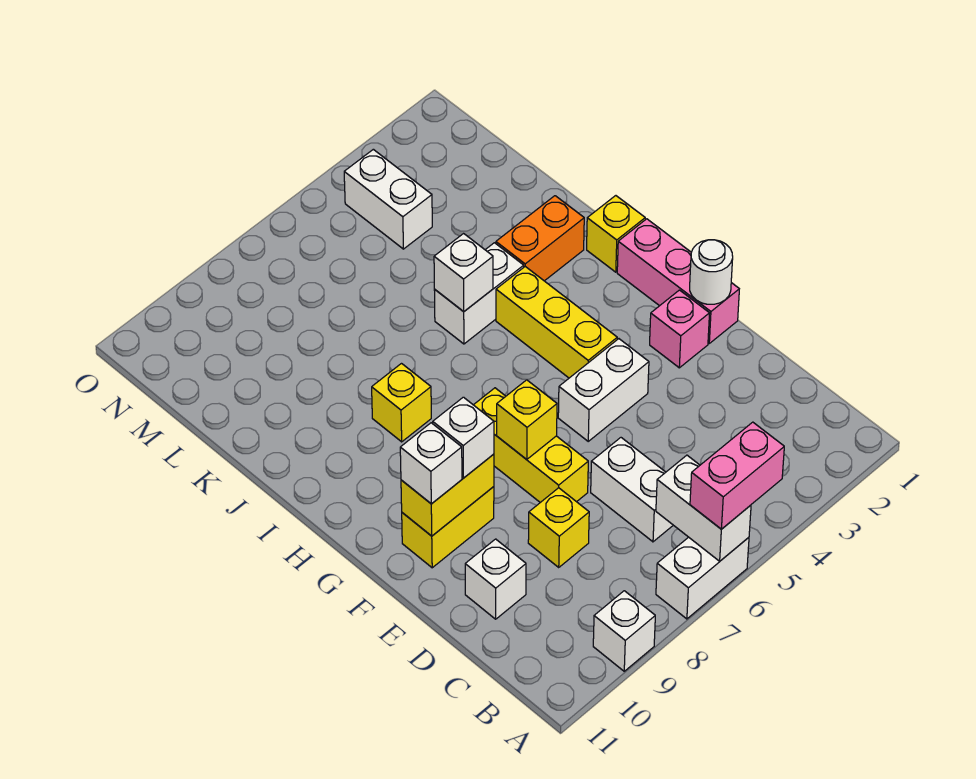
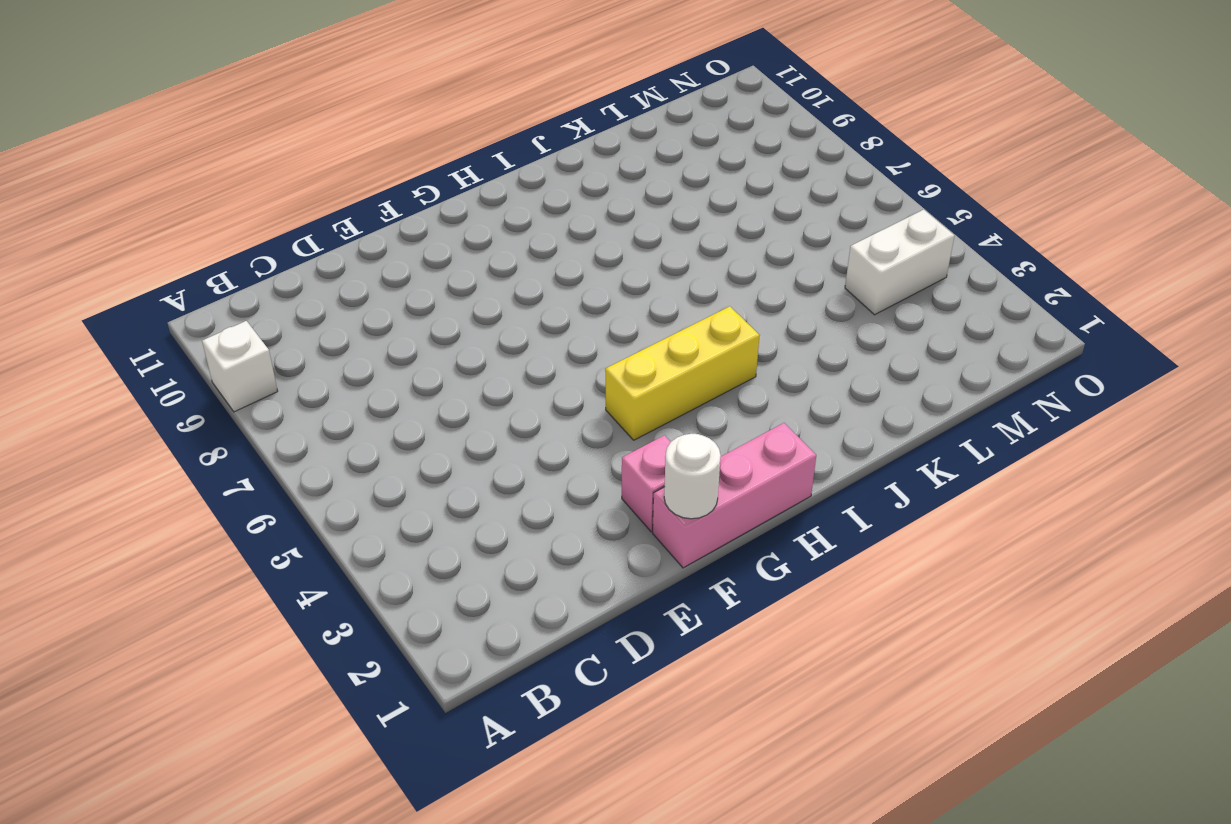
none -> white brick A6:A7 level 1
none -> white brick C6:D6 level 1
none -> yellow brick D8 level 1

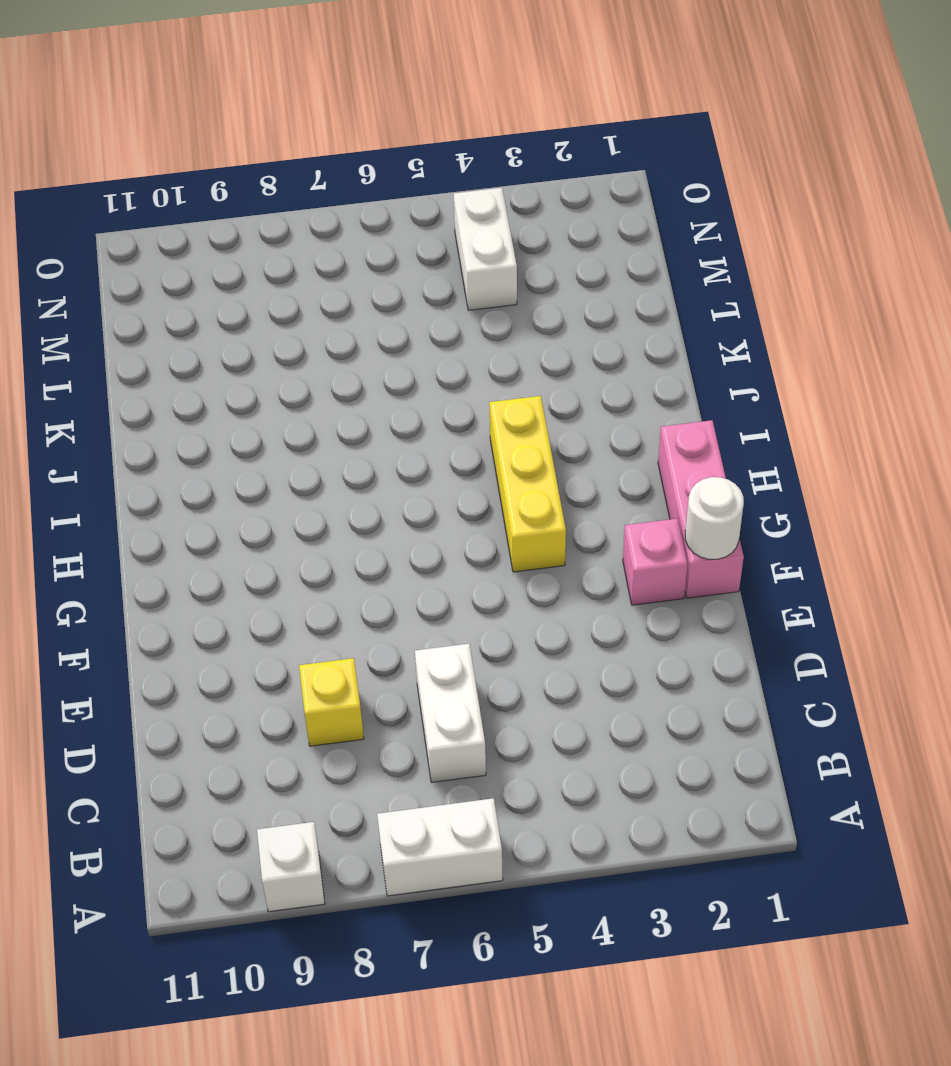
none -> white brick D10 level 1
none -> yellow brick E7:G7 level 1
none -> white brick F4:F5 level 1

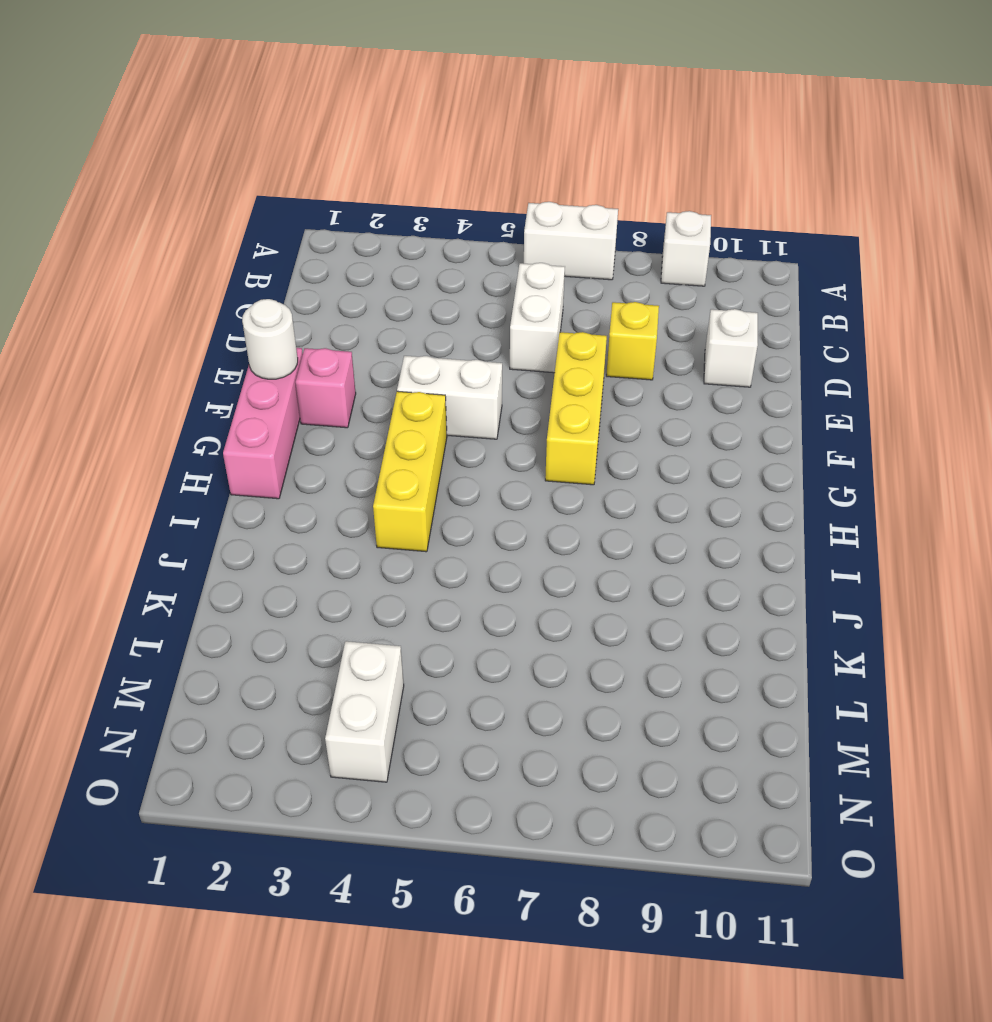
none -> yellow brick F9:F10 level 1
none -> yellow brick I1 level 1
none -> yellow brick I8 level 1

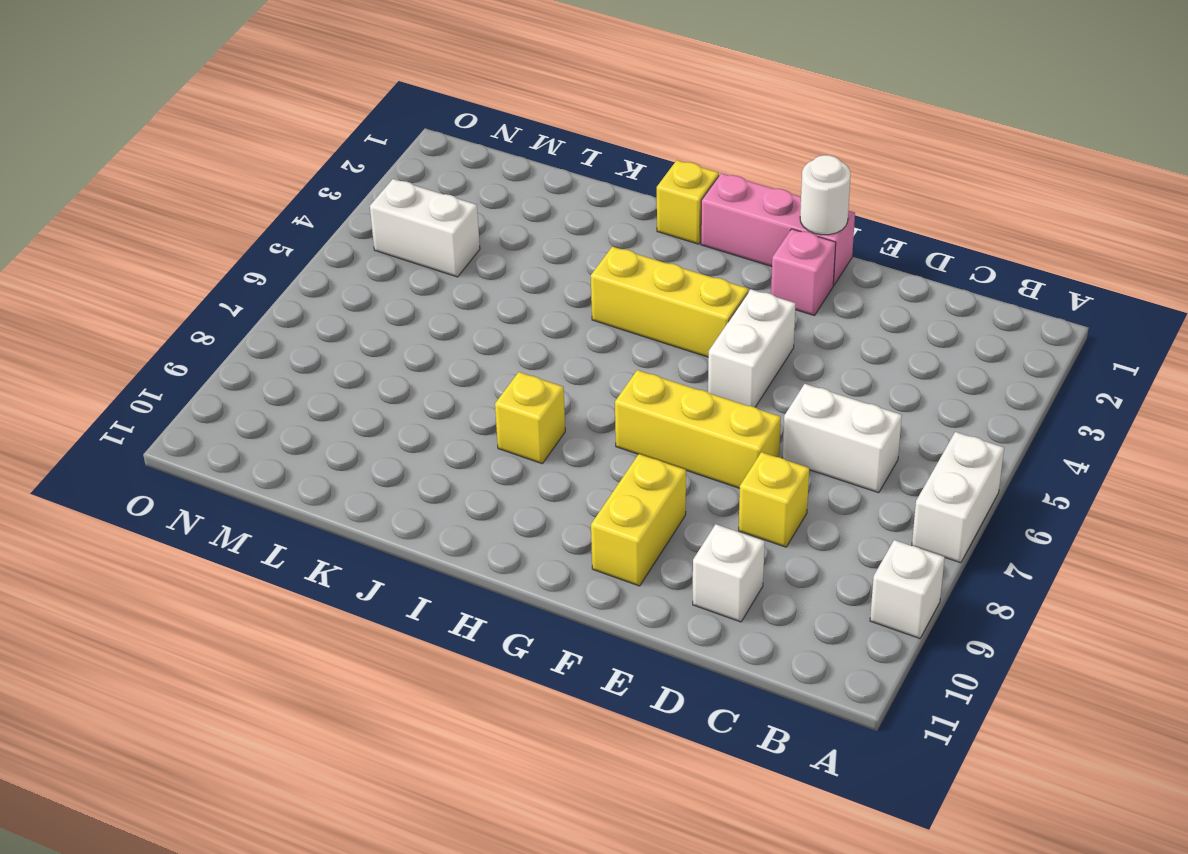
none -> orange brick J2:J3 level 1
none -> white brick J4:J5 level 1
none -> white brick A6:B6 level 2

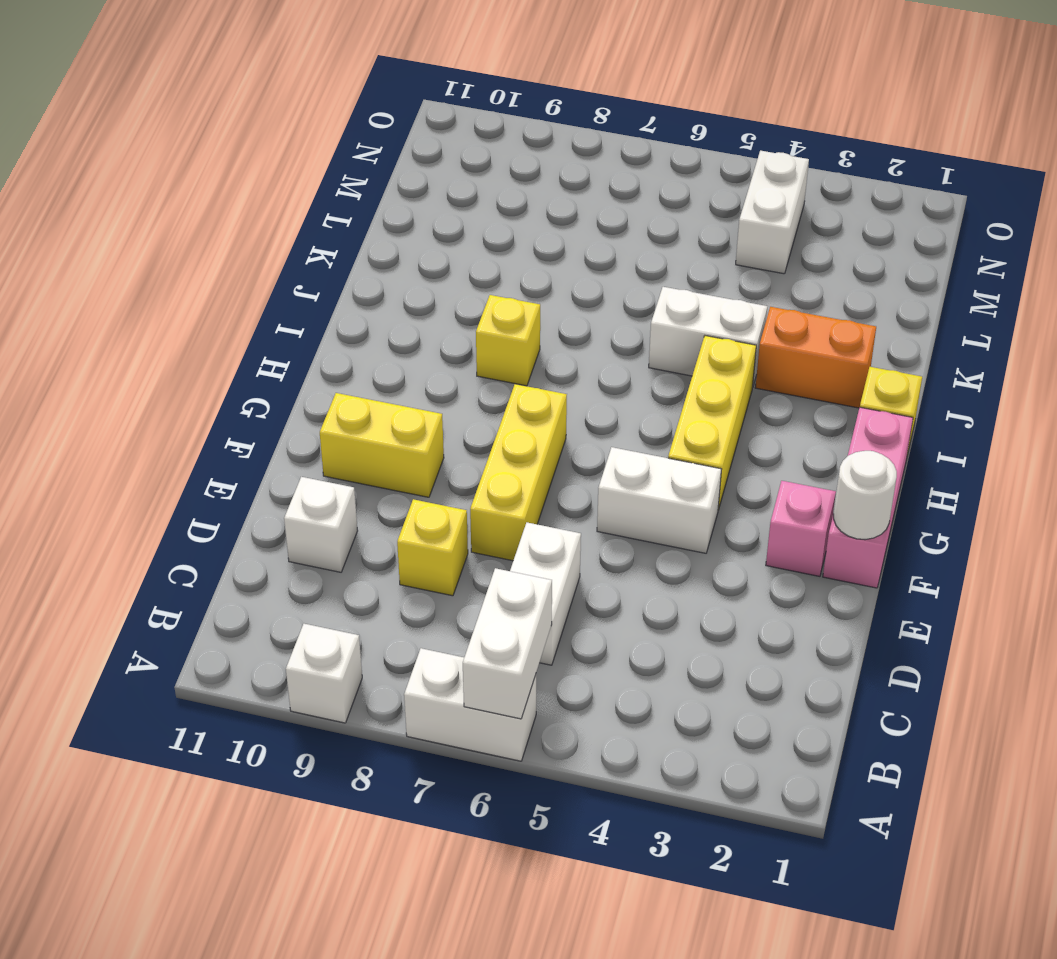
none -> yellow brick F7 level 2
none -> yellow brick F9:F10 level 2
none -> white brick J5 level 2

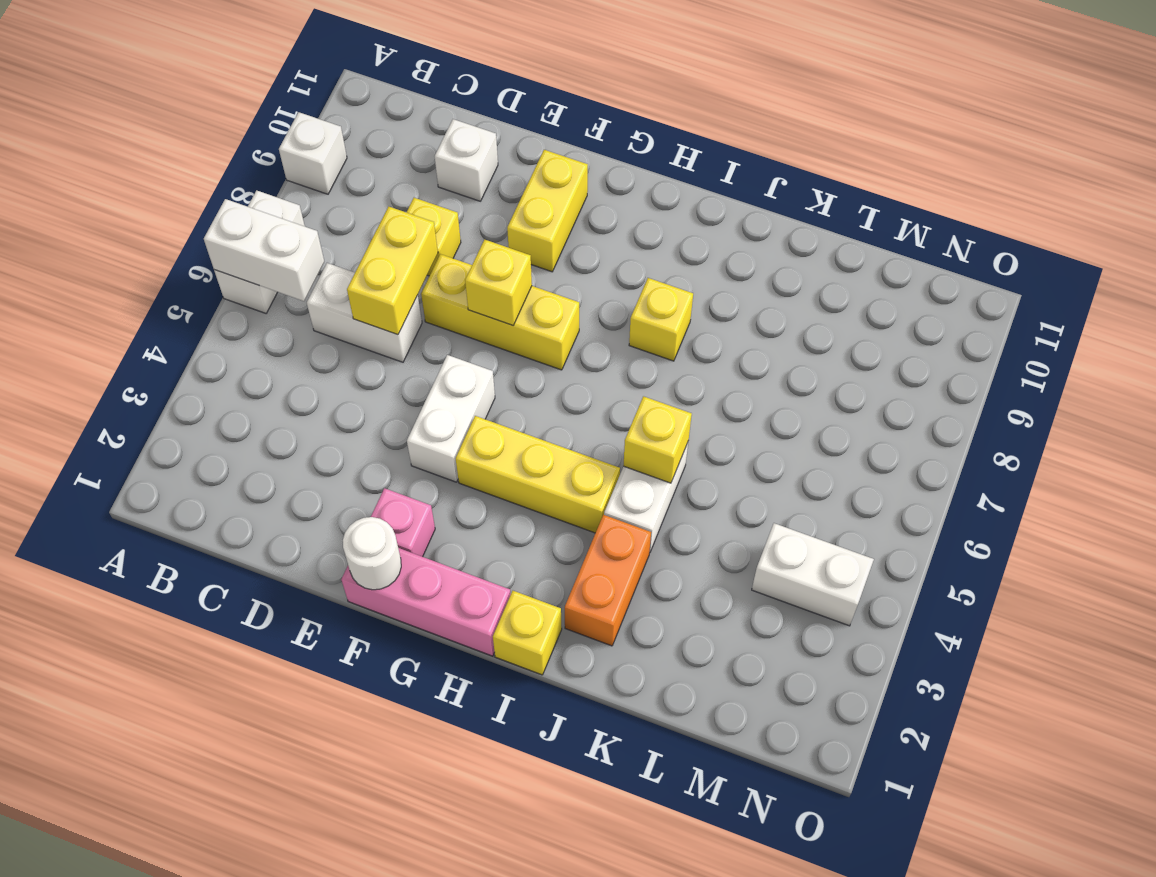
yellow brick D6:D7 level 2 -> yellow brick F9:F10 level 2
yellow brick J5 level 2 -> white brick J5 level 2
none -> pink brick A5:A6 level 3
none -> white brick F9 level 3
none -> white brick F10 level 3

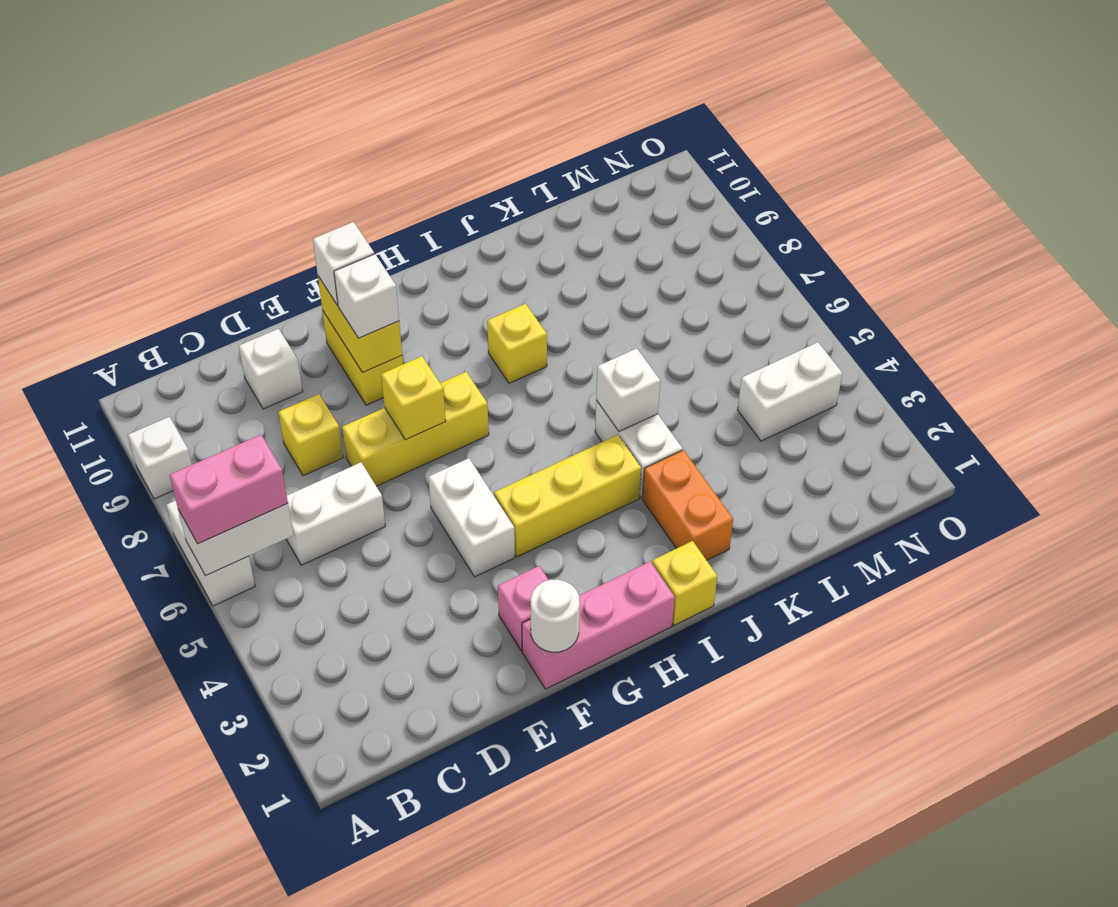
pink brick A6:B6 level 3 -> pink brick A5:A6 level 3

